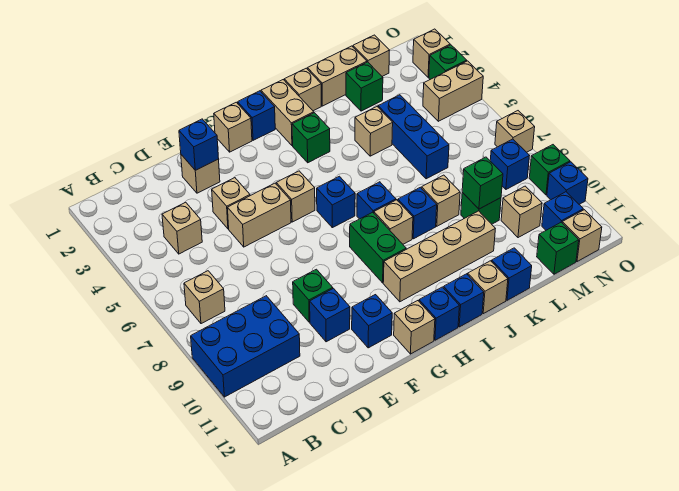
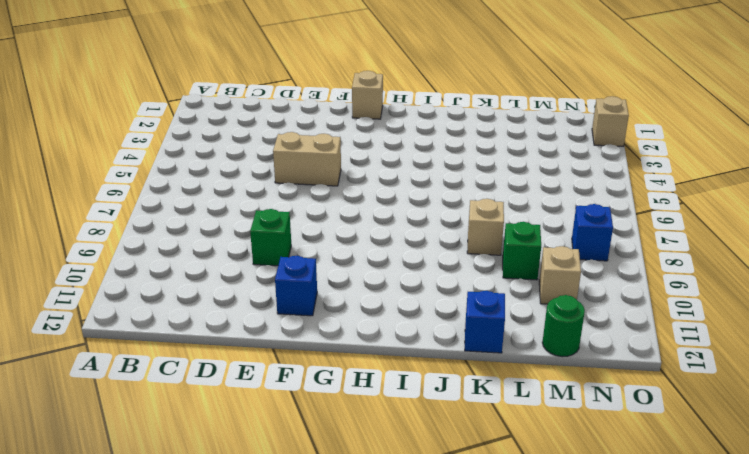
green round brick M12 level 1 -> green brick M12 level 1
none -> blue brick A9:C10 level 1
none -> tan brick B7 level 1
none -> tan brick C4 level 1
none -> tan brick E2 level 1

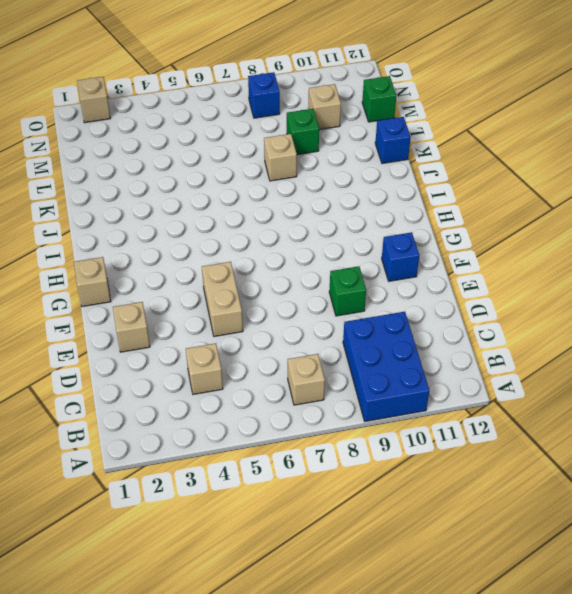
none -> tan brick E4 level 1
none -> blue brick E10 level 1
none -> tan brick G5 level 1
none -> tan brick G12 level 1

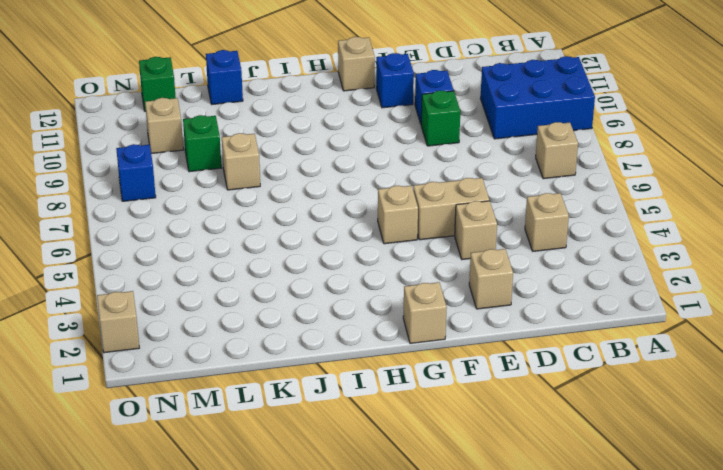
none -> blue brick H1 level 1
none -> blue brick H6 level 1
none -> green brick H8:H9 level 1
none -> tan brick H10:K10 level 1

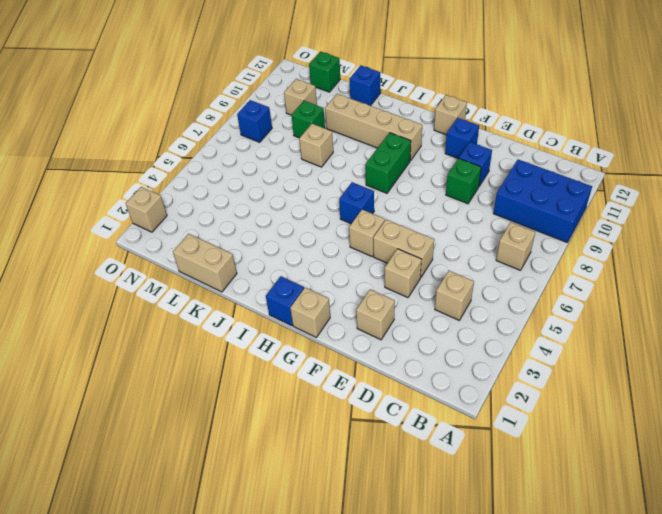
none -> blue brick H12 level 1
none -> tan brick I1:I2 level 1
none -> green brick I3 level 1
none -> blue brick I7 level 1

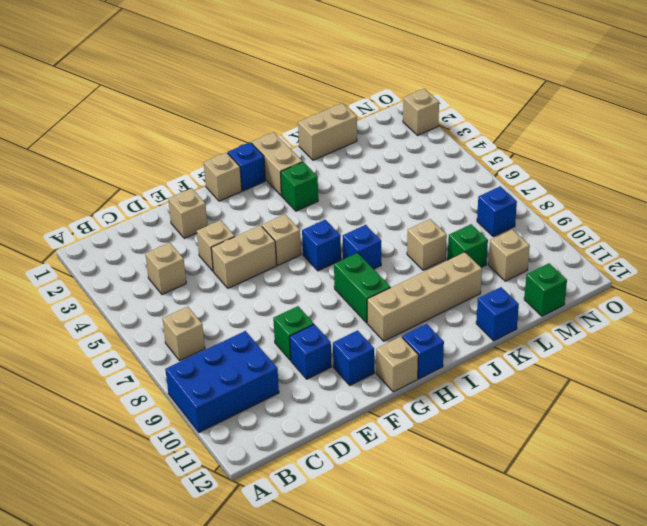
none -> tan brick I8 level 1
none -> blue brick I12 level 1
none -> tan brick J1 level 1
none -> blue brick J8 level 1

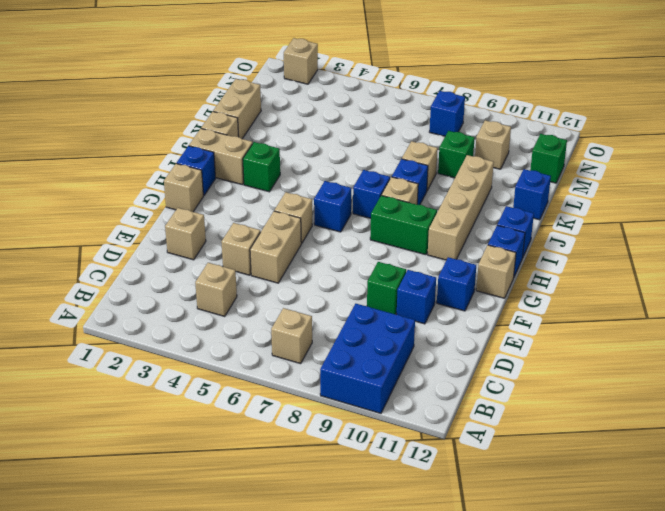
none -> tan brick J12 level 1
none -> tan brick K4 level 1
none -> green brick L2 level 1
none -> blue brick L4:L6 level 1

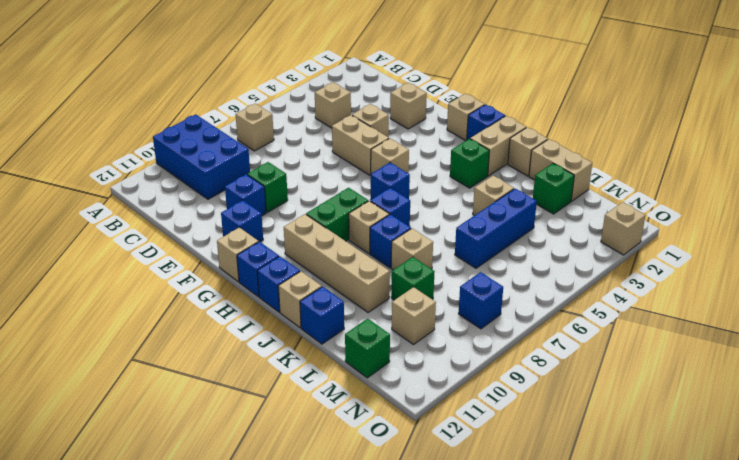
none -> tan brick M1 level 1
none -> tan brick N4:O4 level 1
none -> blue brick N11 level 1
none -> tan brick N12 level 1

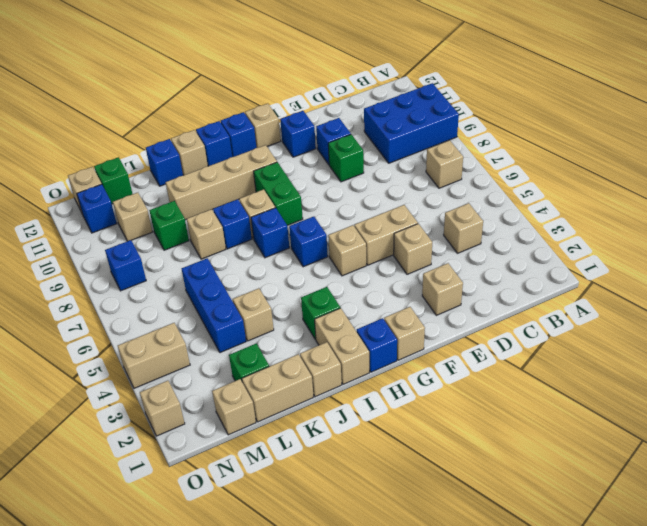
none -> green brick O3 level 1
none -> tan brick O7 level 1
none -> green brick O9 level 1
none -> blue brick O10 level 1

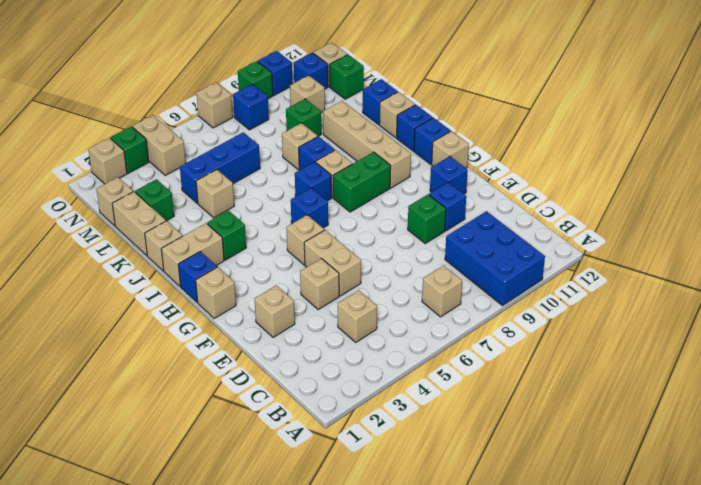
none -> blue brick E2 level 2
none -> green brick L9 level 2

